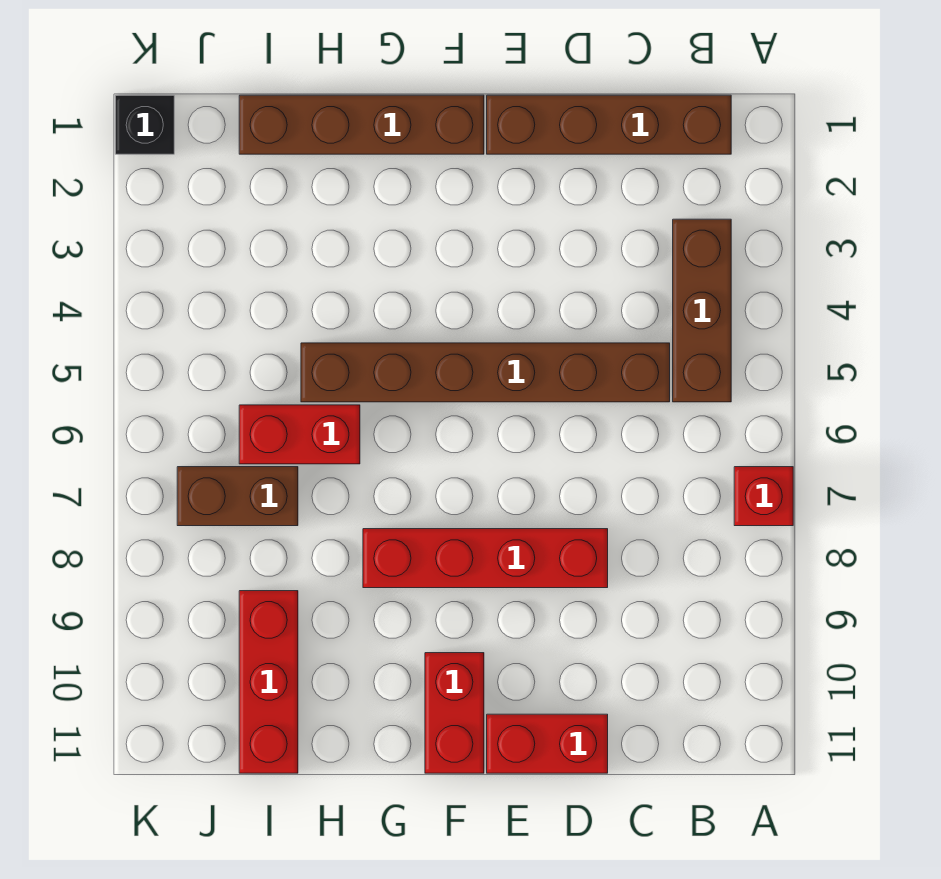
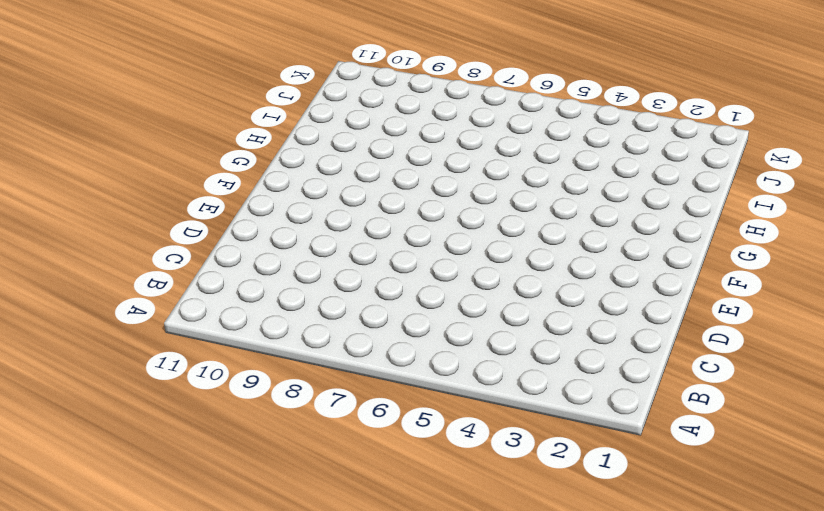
none -> red brick A7 level 1
none -> brown brick B1:E1 level 1
none -> brown brick B3:B5 level 1

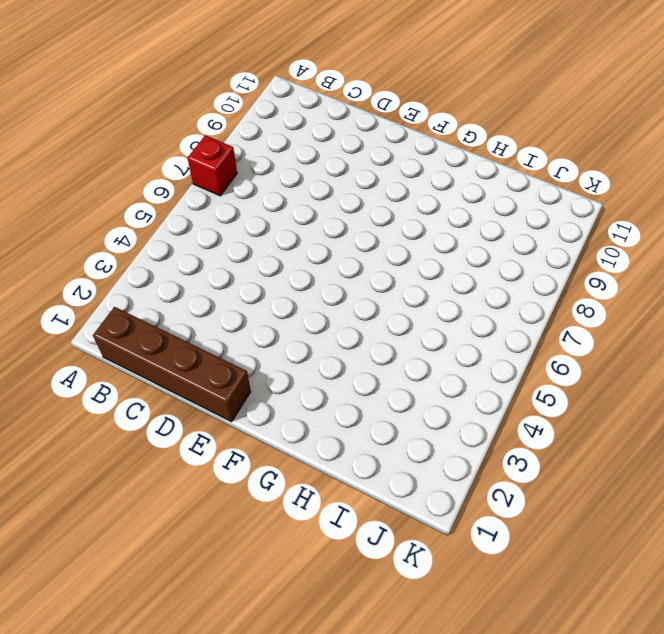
none -> brown brick B3:B5 level 1
none -> brown brick C5:H5 level 1
none -> red brick D8:G8 level 1

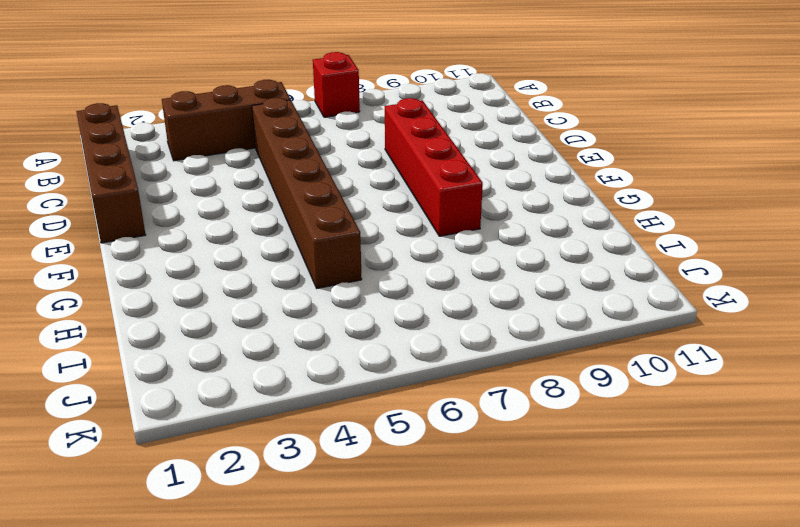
none -> red brick D11:E11 level 1
none -> brown brick F1:I1 level 1
none -> red brick F10:F11 level 1

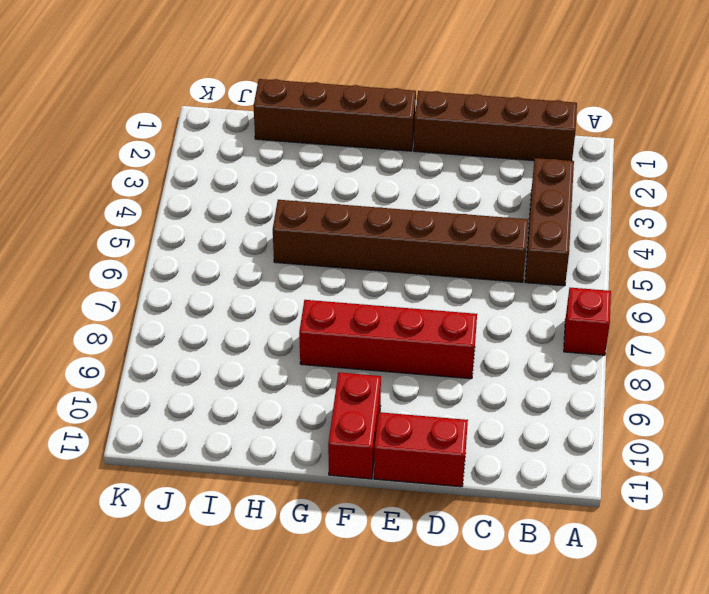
none -> red brick H6:I6 level 1
none -> brown brick I7:J7 level 1
none -> red brick I9:I11 level 1

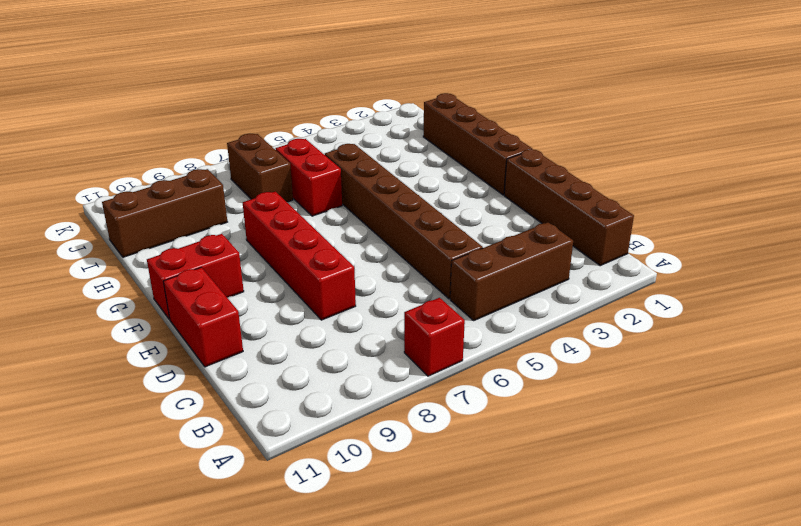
brown brick I9:I11 level 1 -> red brick I9:I11 level 1
none -> black brick K1 level 1

